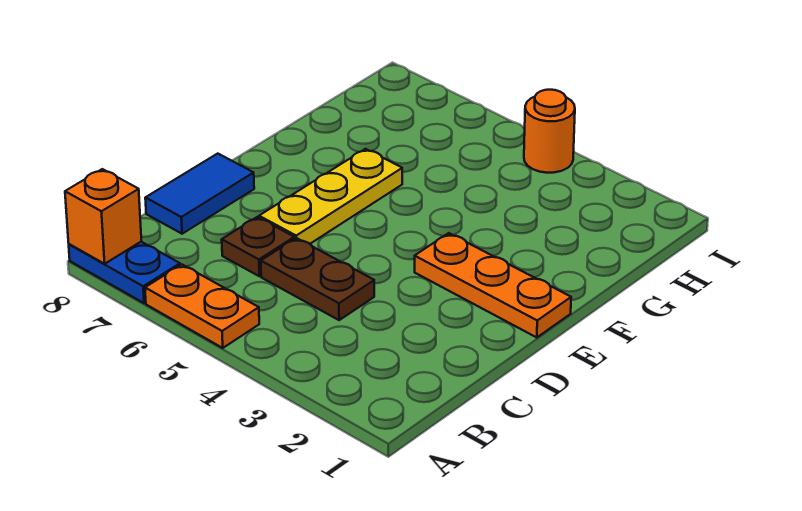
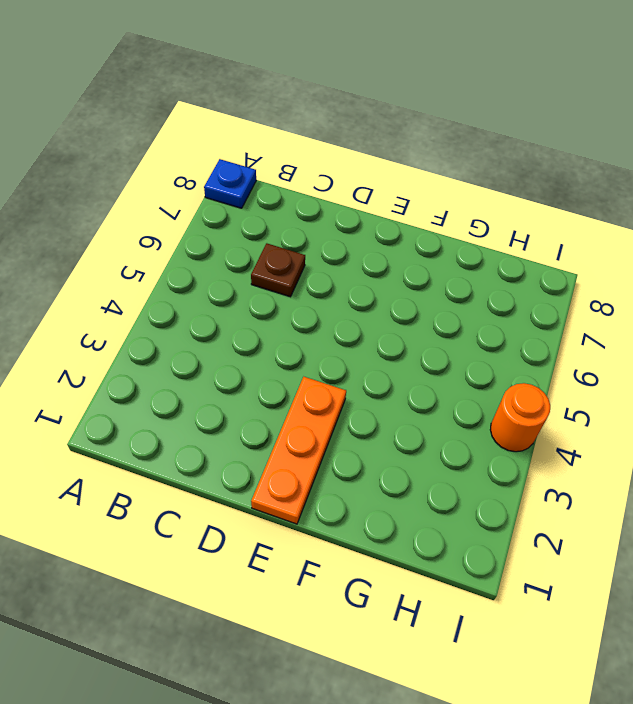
blue plate A8 level 1 -> blue plate A7:A8 level 1
none -> orange plate A5:A6 level 1
none -> brown plate C4:C5 level 1

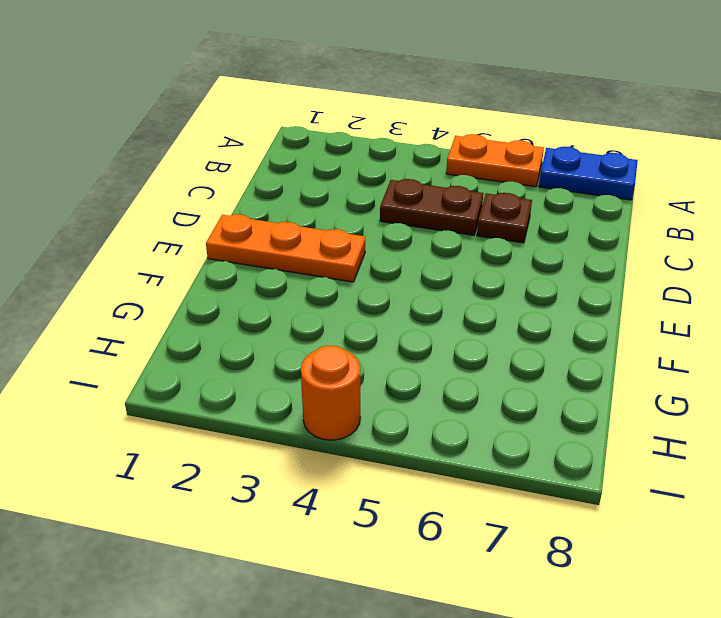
none -> blue tile C8:D8 level 1
none -> yellow plate D6:F6 level 1

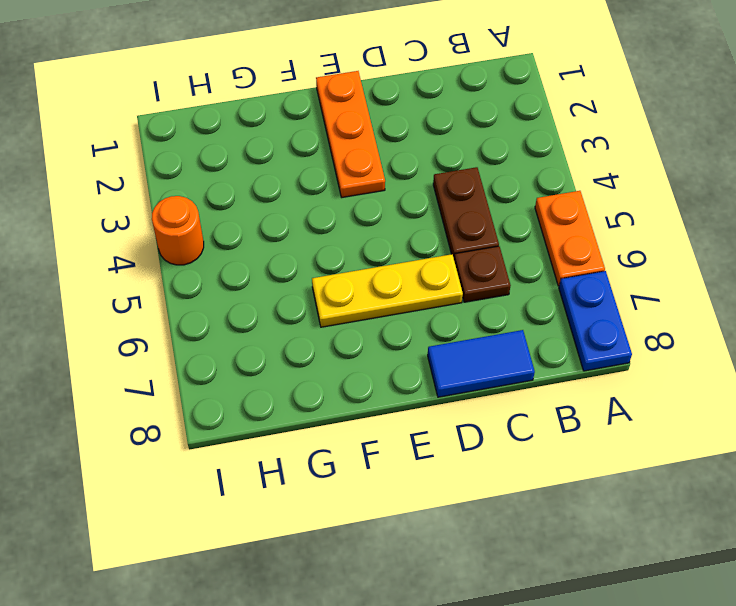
none -> orange brick A8 level 2

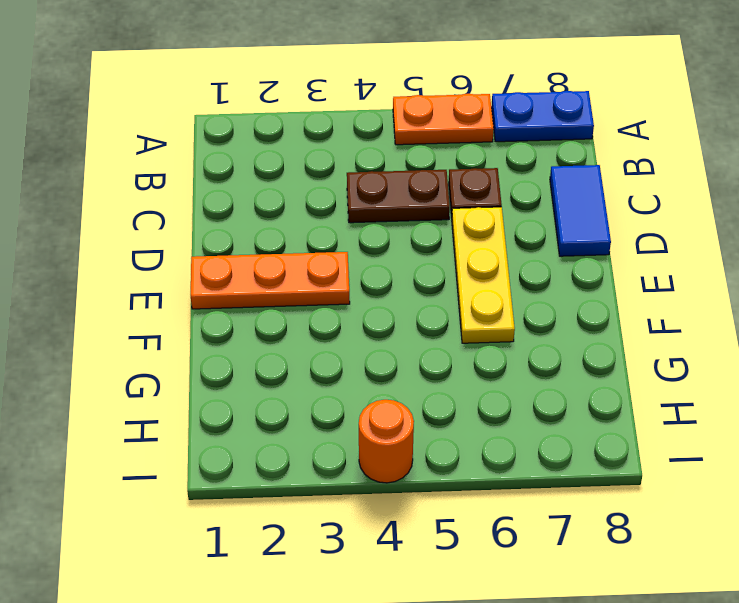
none -> orange brick A8 level 2

